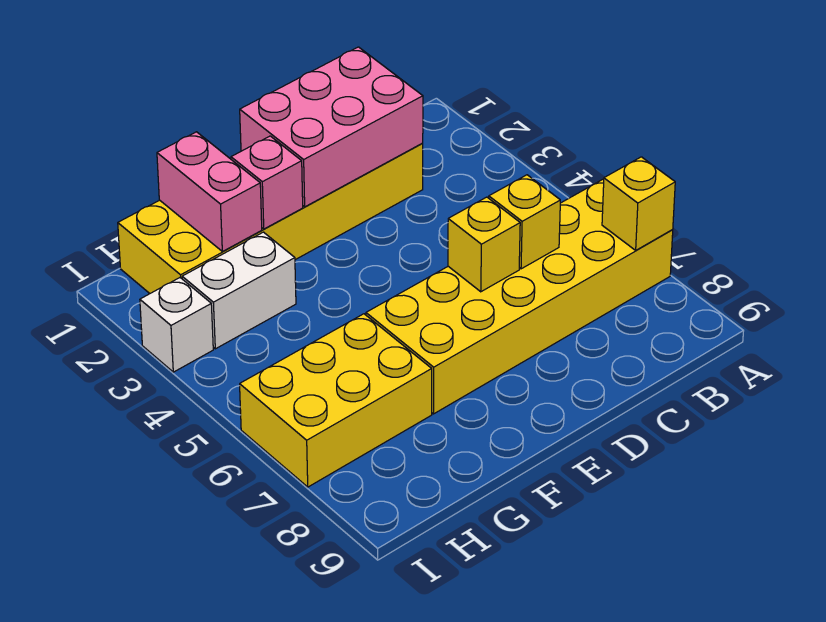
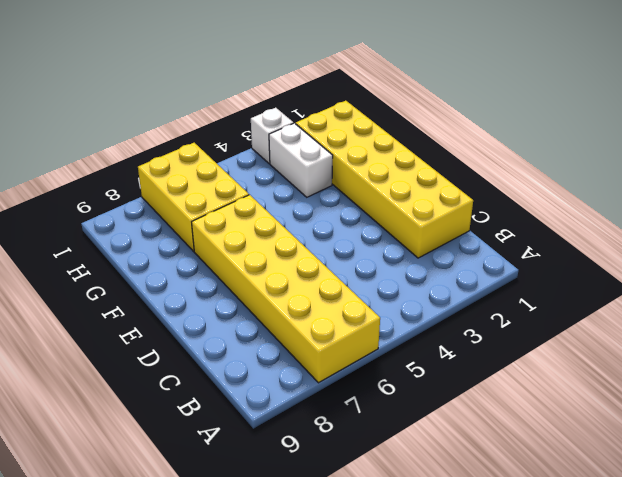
none -> yellow brick A7 level 2
none -> pink brick C1:E2 level 2

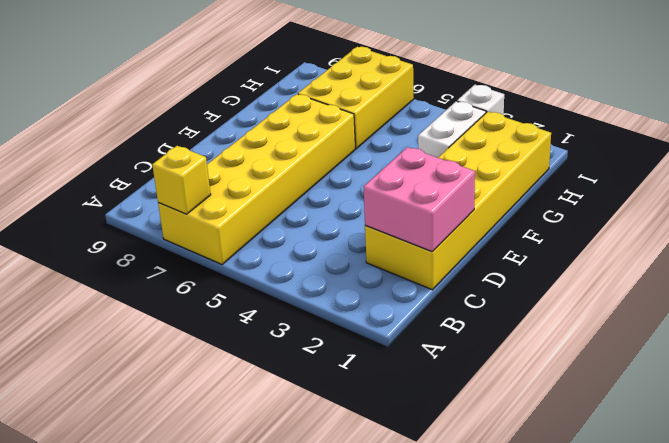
pink brick C1:D2 level 2 -> pink brick C1:E2 level 2
none -> yellow brick C6 level 2
none -> yellow brick D6 level 2

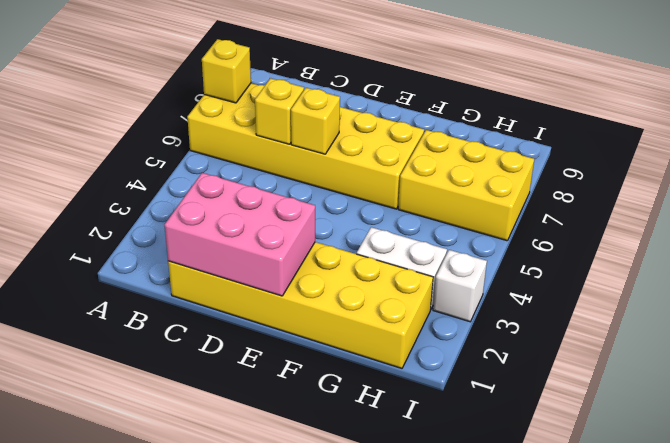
none -> pink brick F2 level 2
none -> pink brick G1:G2 level 2

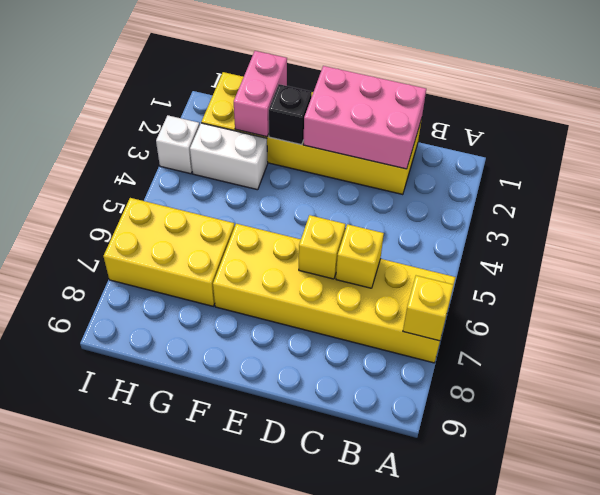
black brick F2 level 2 -> pink brick F2 level 2

